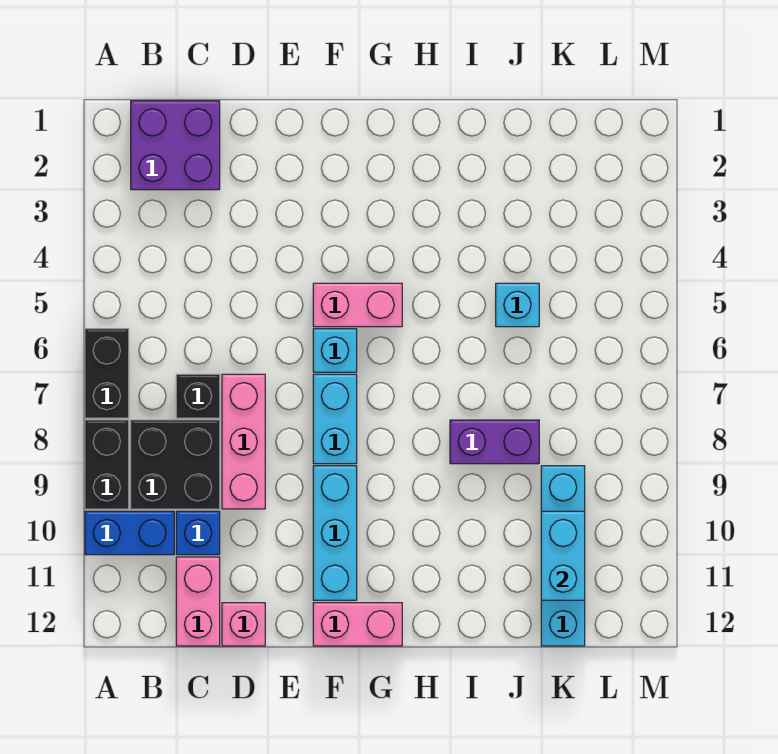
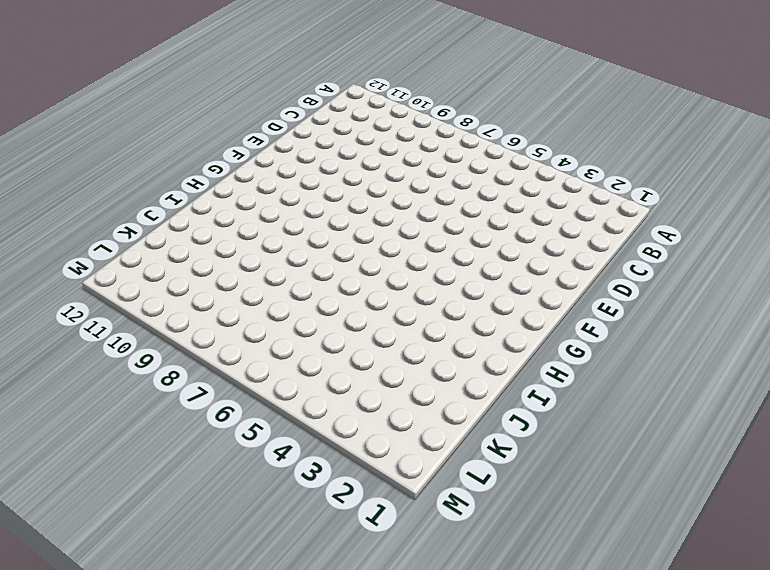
none -> black brick A6:A7 level 1
none -> black brick A8:A9 level 1
none -> blue brick A10:B10 level 1

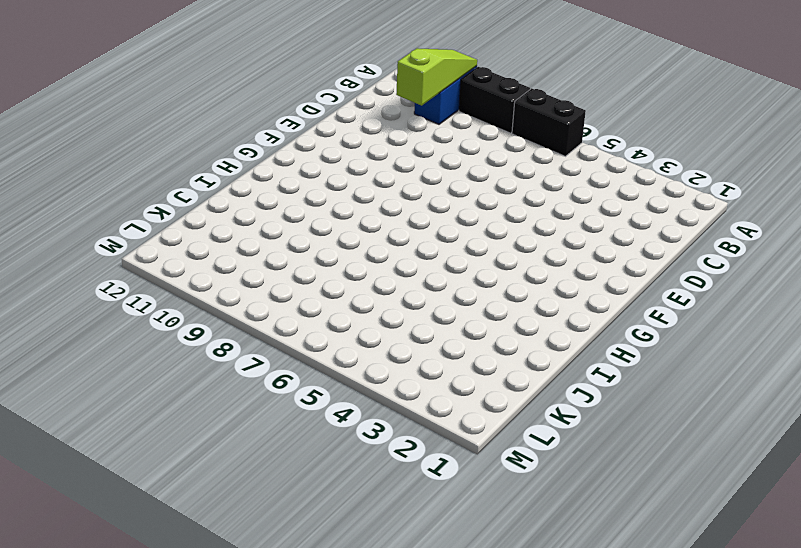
lime slope A10:C10 level 2 top C -> none
none -> purple brick B1:C2 level 1
none -> black brick B8:C9 level 1
none -> black brick C7 level 1

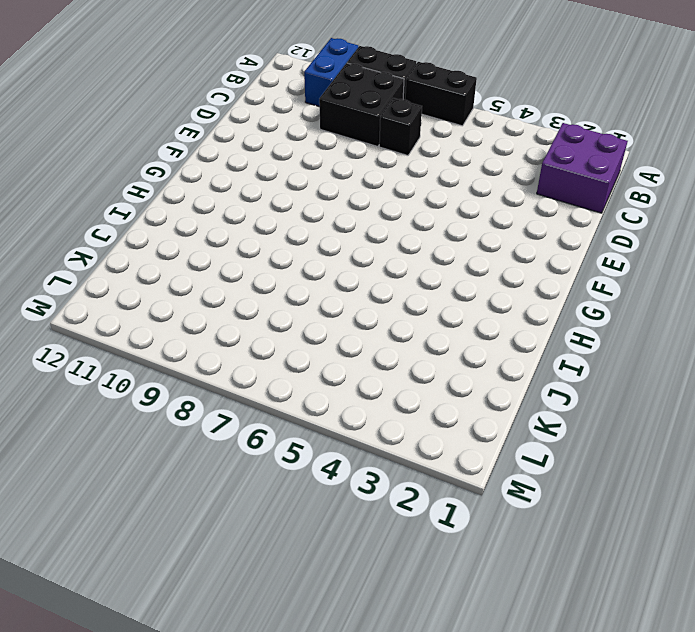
none -> blue brick C10 level 1
none -> pink brick C11:C12 level 1
none -> pink brick D7:D9 level 1

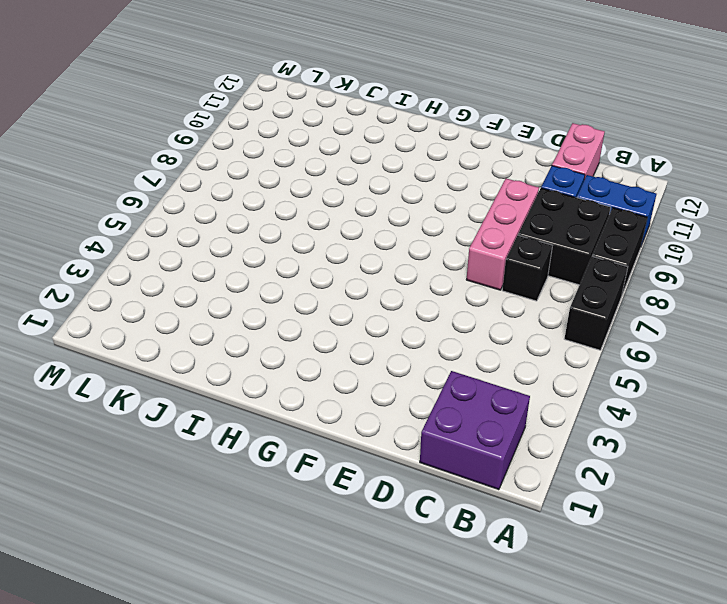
none -> pink brick D12 level 1
none -> pink brick F5:G5 level 1
none -> cyan brick F6 level 1

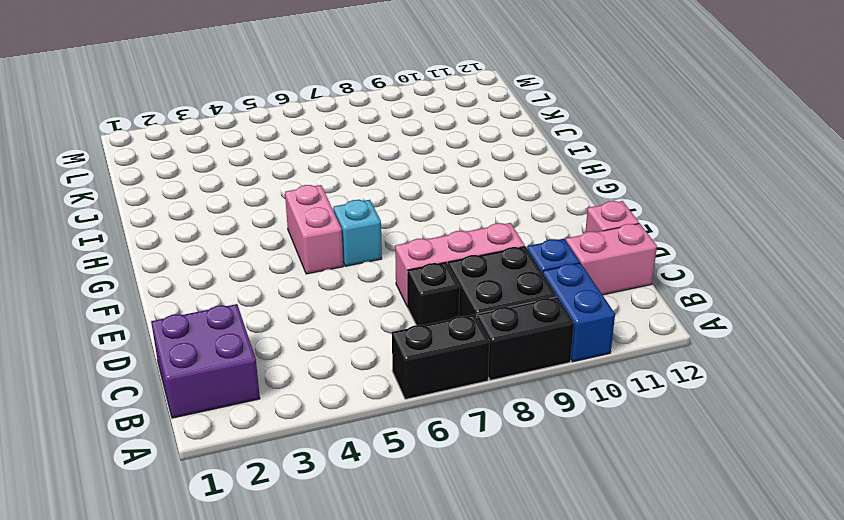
none -> cyan brick F7:F8 level 1
none -> cyan brick F9:F11 level 1
none -> pink brick F12:G12 level 1

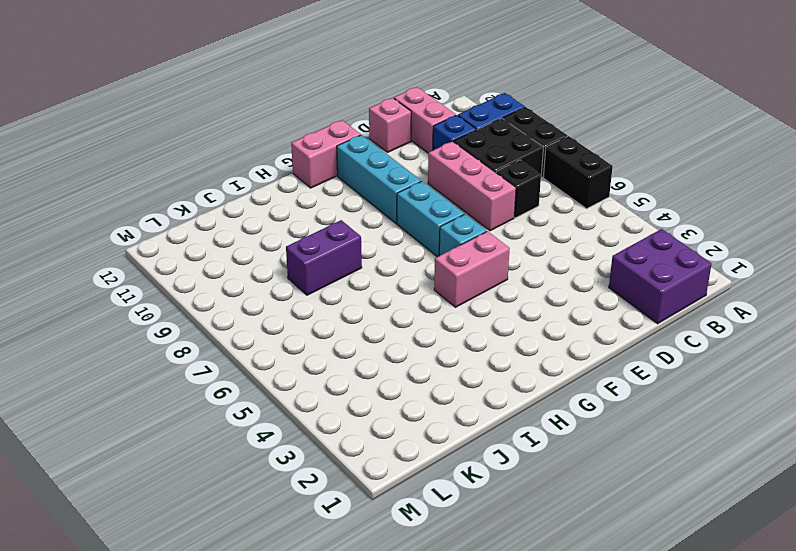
none -> cyan brick J5 level 1
none -> cyan brick K9:K12 level 1
none -> cyan brick K10:K11 level 2

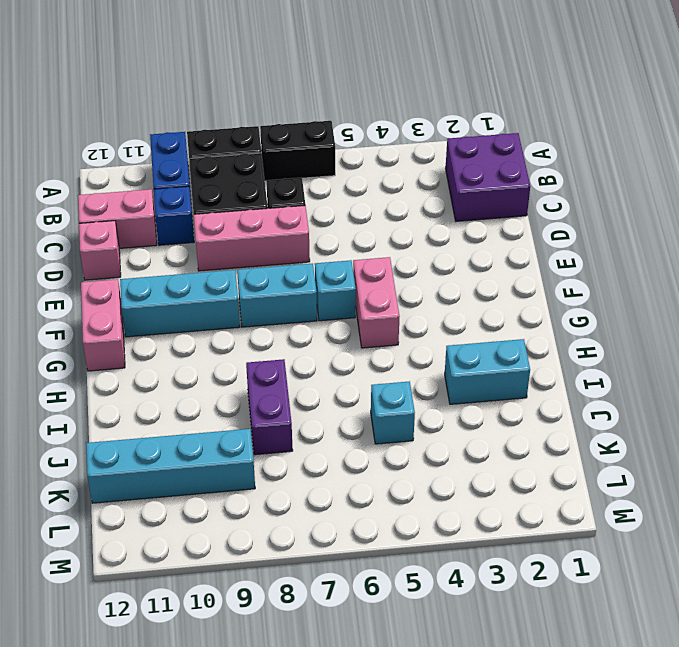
cyan brick I2:I3 level 1 -> cyan brick K10:K11 level 2

